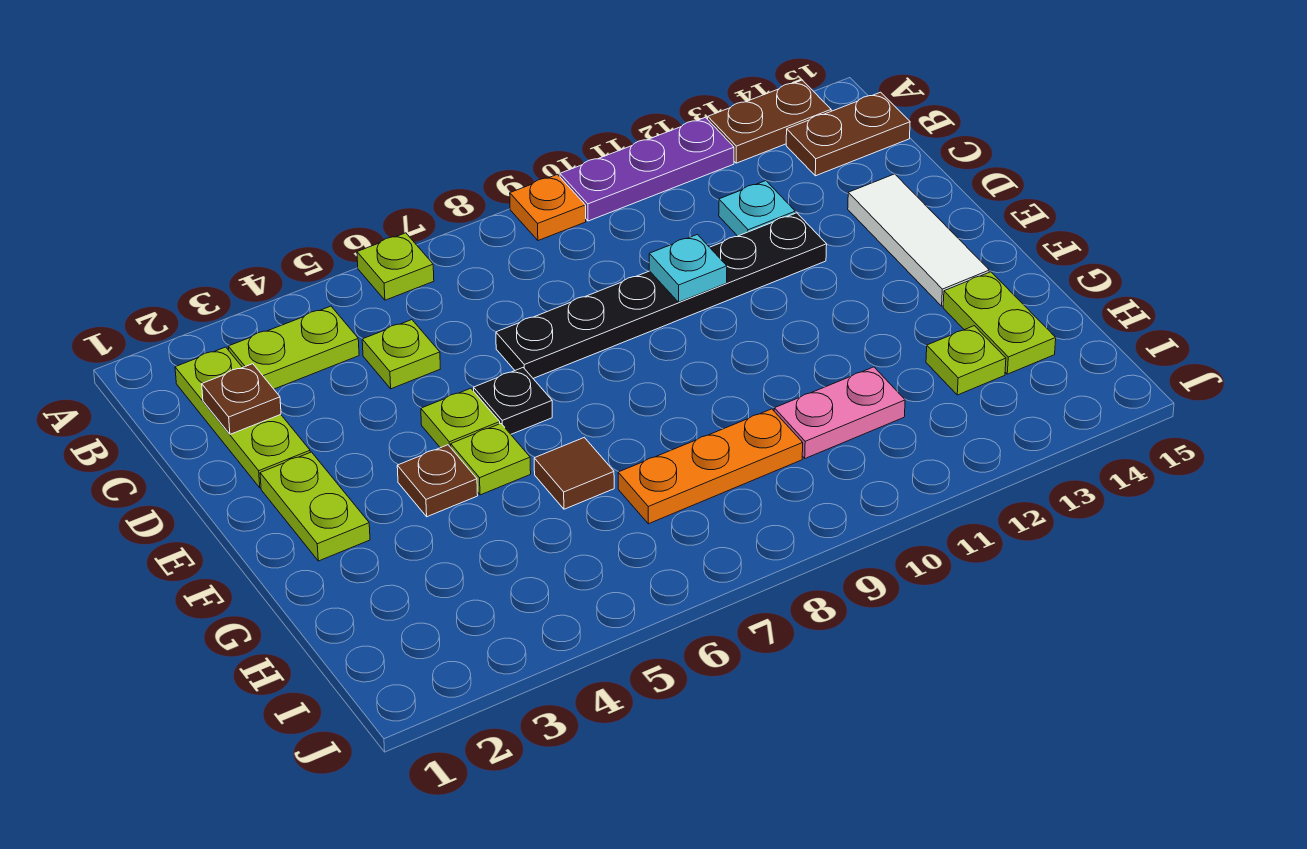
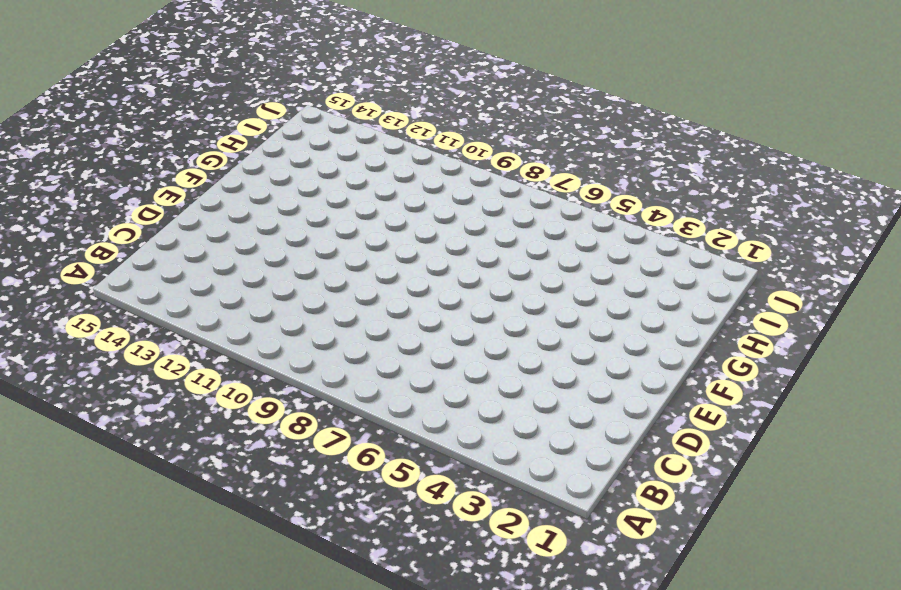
none -> lime plate A6 level 1
none -> orange plate A9 level 1
none -> purple plate A10:A12 level 1

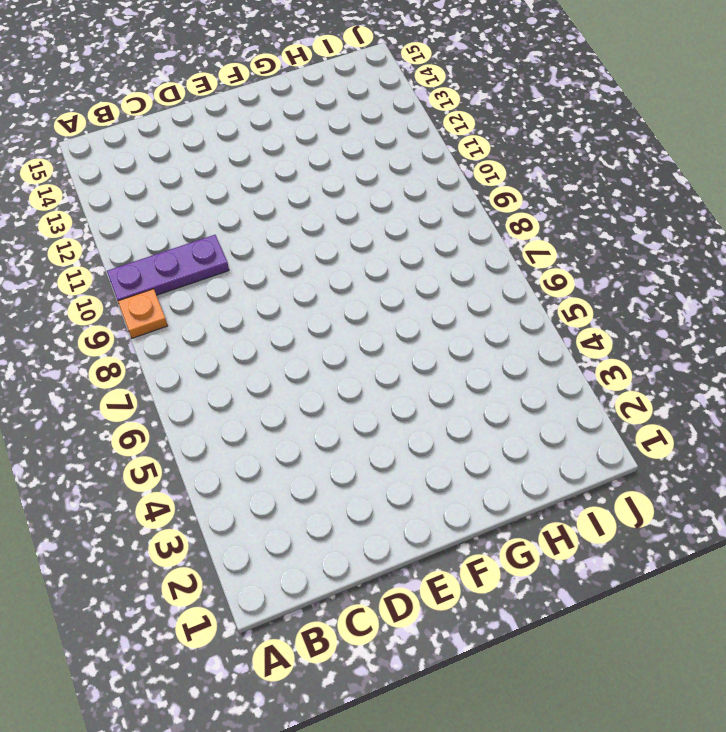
purple plate A10:C10 level 1 -> purple plate A10:A12 level 1
none -> lime plate A6 level 1
none -> brown plate A13:A14 level 1
none -> lime plate B2:D2 level 1

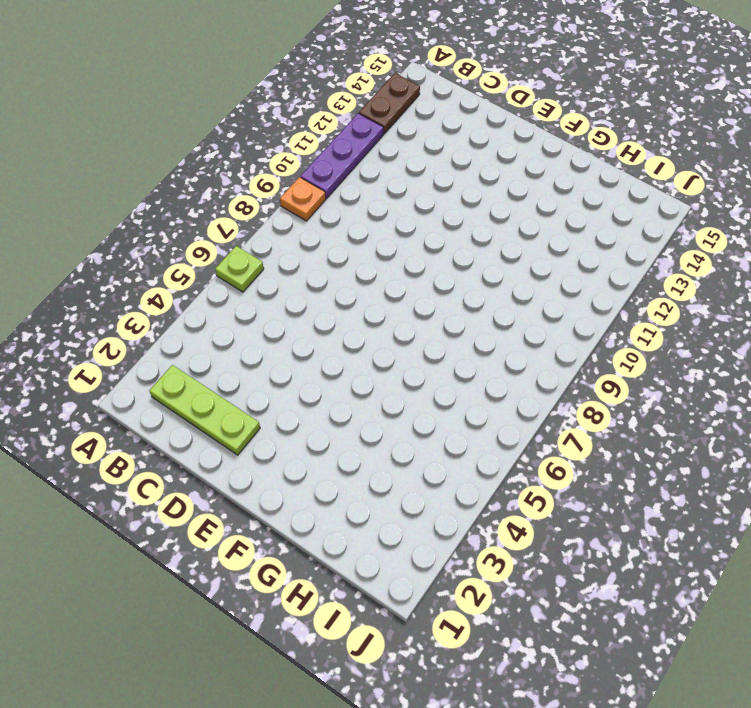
none -> lime plate B3:B4 level 1
none -> brown plate B14:B15 level 1
none -> lime plate C5 level 1

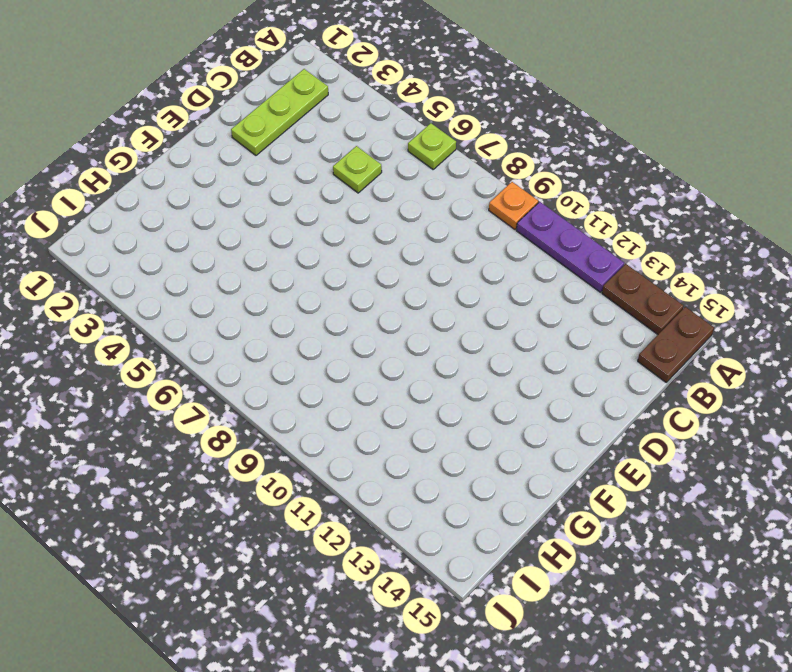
brown plate A15:B15 level 1 -> brown plate B14:B15 level 1
none -> lime plate B3:B4 level 1
none -> cyan plate C12 level 1
none -> black plate D7:D12 level 1

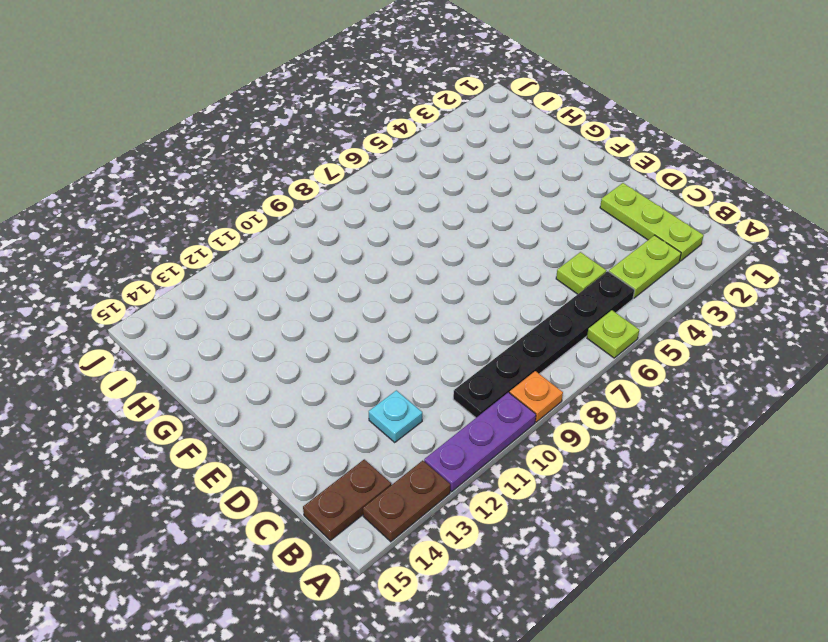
black plate B5:B10 level 1 -> black plate D7:D12 level 1
none -> white tile D14:F14 level 1
none -> lime plate E2:F2 level 1
none -> lime plate E5 level 1

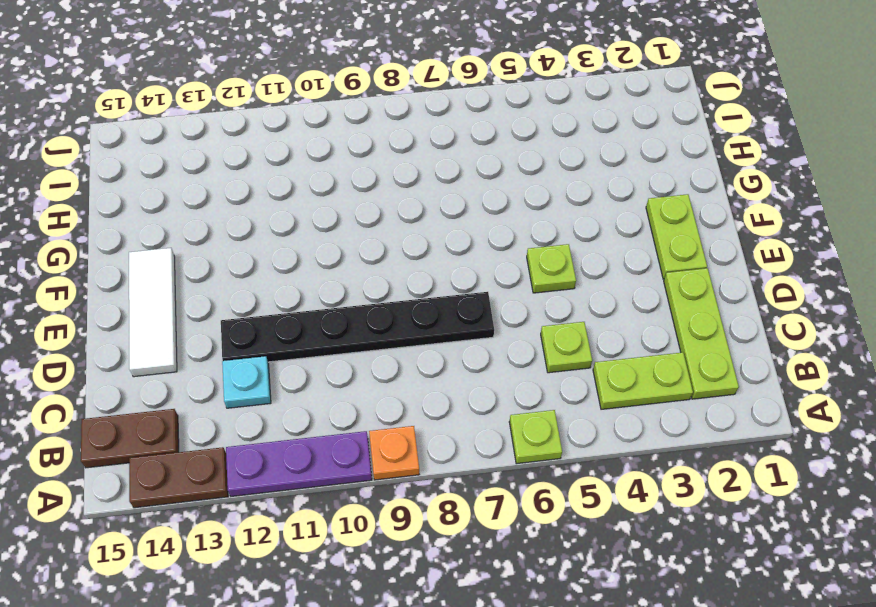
none -> black plate E6 level 1
none -> brown plate F4 level 1
none -> lime plate F5 level 1

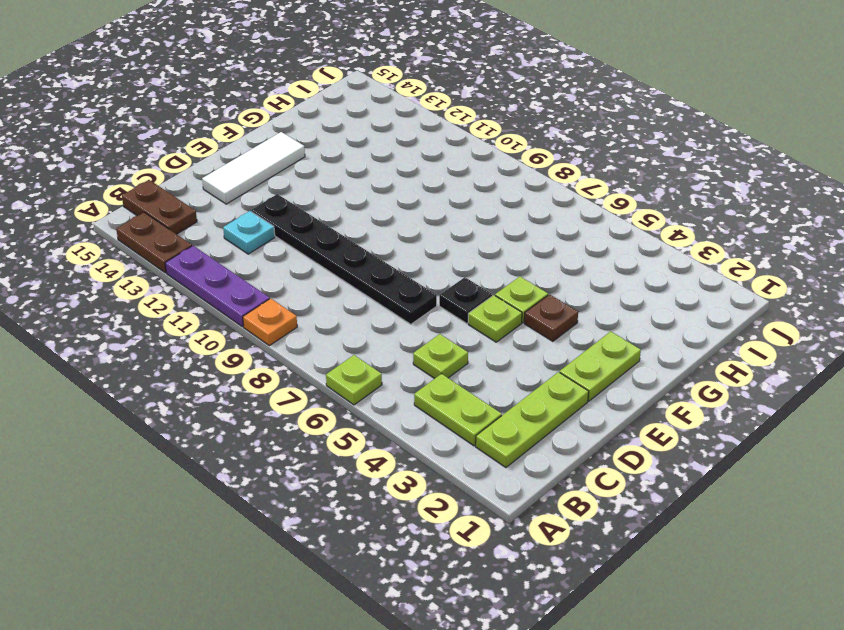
none -> brown tile G6 level 1
none -> lime plate G14:H14 level 1
none -> orange plate H7:H9 level 1

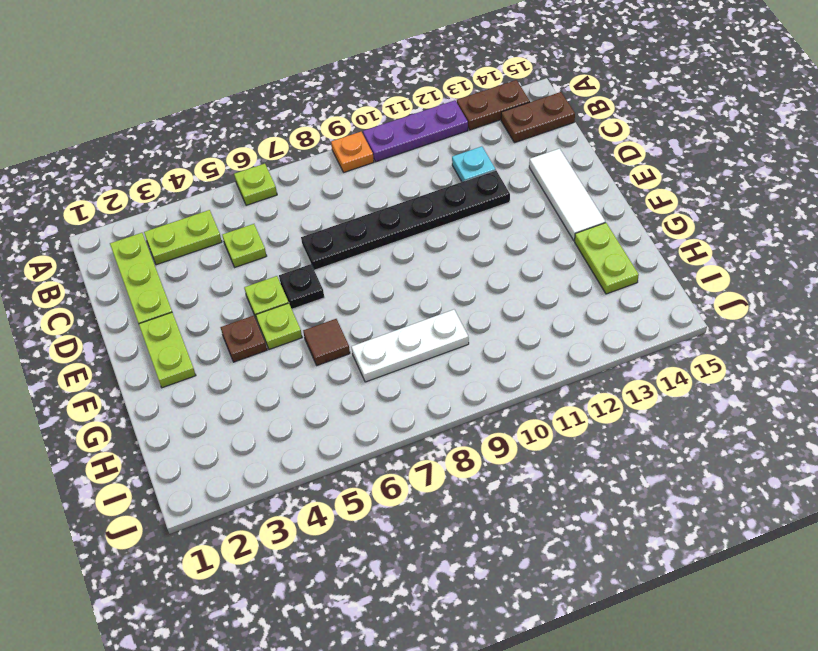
white plate H7:H9 level 1 -> orange plate H7:H9 level 1
none -> pink plate H10:H11 level 1
none -> lime plate H13 level 1
none -> brown plate C2 level 2

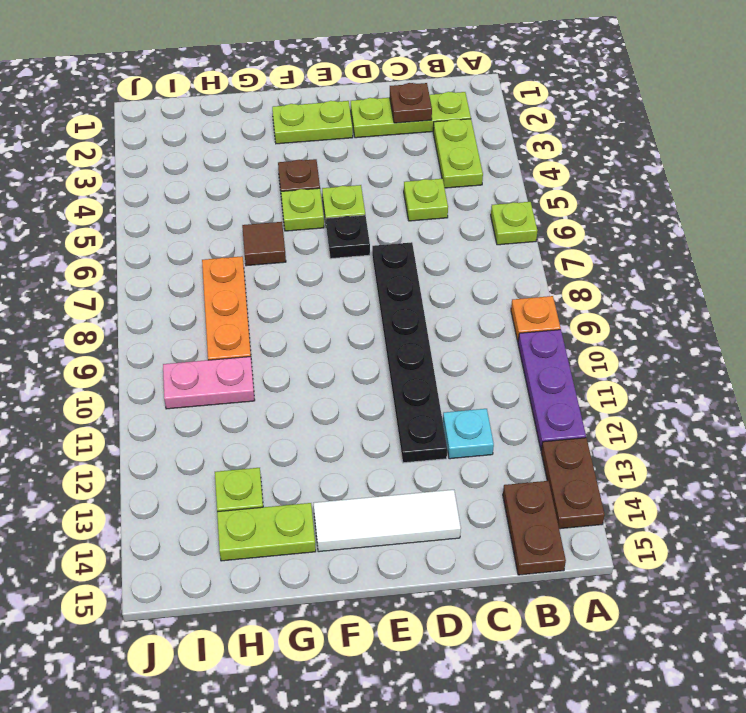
pink plate H10:I10 level 1 -> pink plate H10:H11 level 1
none -> cyan plate D10 level 2

